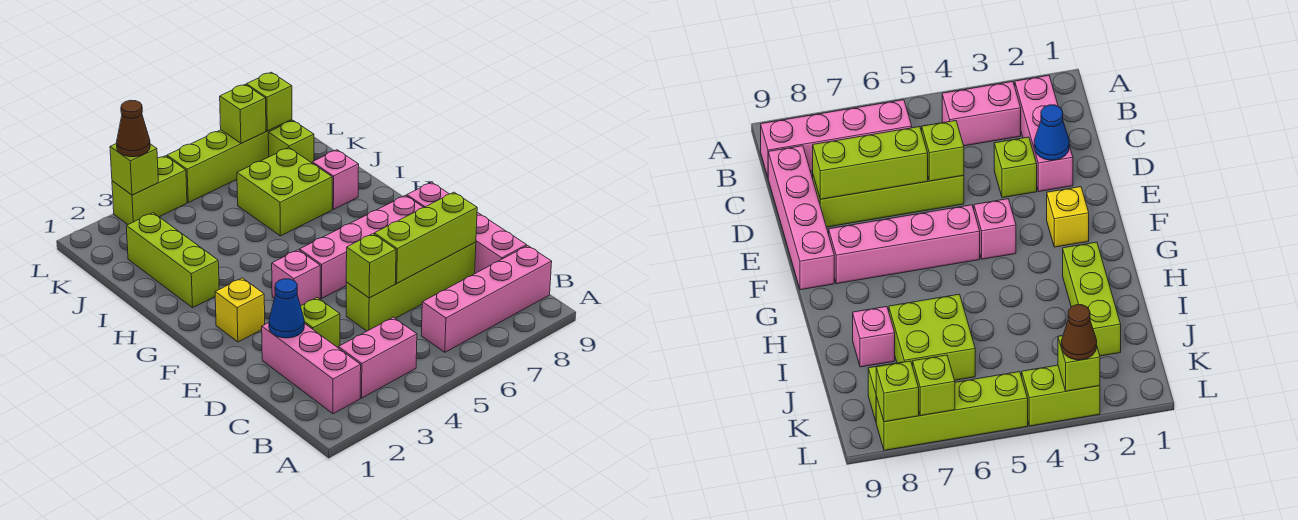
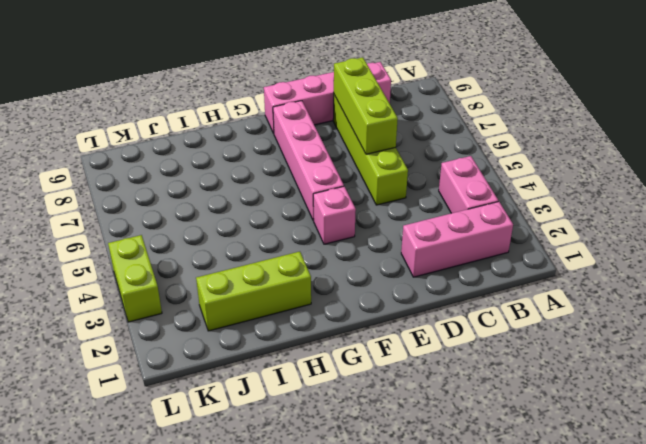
none -> pink brick B6:B9 level 1
none -> lime brick D3 level 1
none -> yellow brick F2 level 1

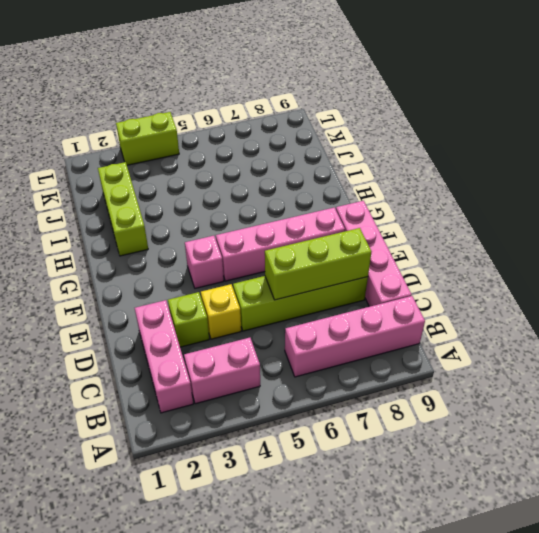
yellow brick D4 level 1 -> yellow brick F2 level 1
none -> lime brick I6:J7 level 1
none -> pink brick I8 level 1
none -> lime brick K8 level 1

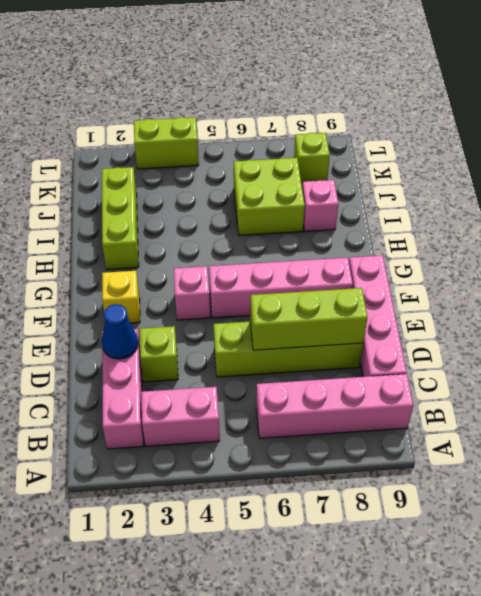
none -> lime brick L5:L8 level 1
none -> lime brick D5 level 2
none -> lime brick L3 level 2

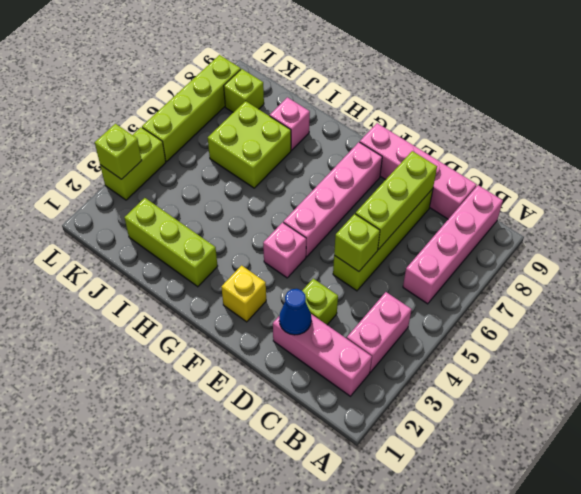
none -> lime brick L7 level 2
none -> lime brick L8 level 2
none -> brown cone L3 level 3

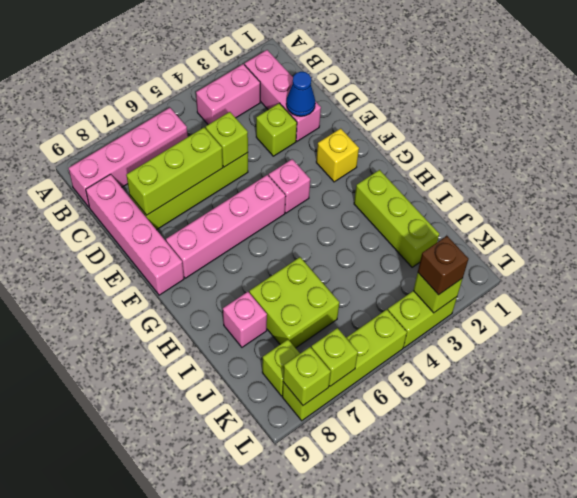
brown brick L3 level 3 -> brown cone L3 level 3

